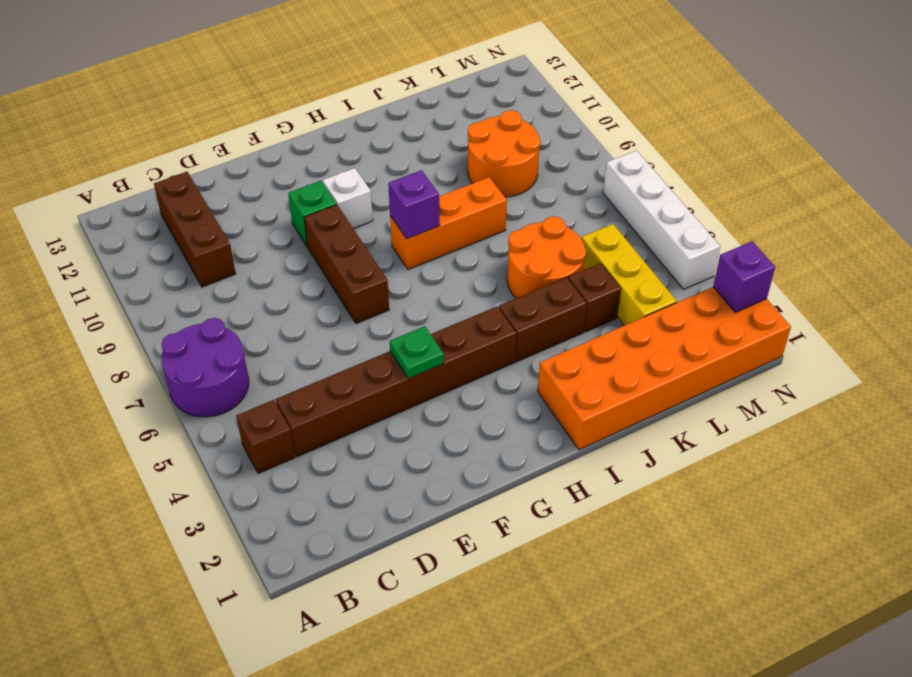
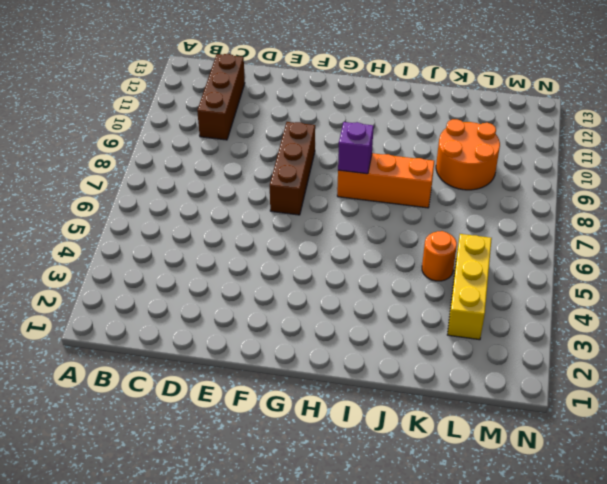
orange round brick K5 level 1 -> orange round brick J5:K6 level 1
none -> purple round brick A6:B7 level 1
none -> brown brick B4 level 1
none -> brown brick C4:H4 level 1

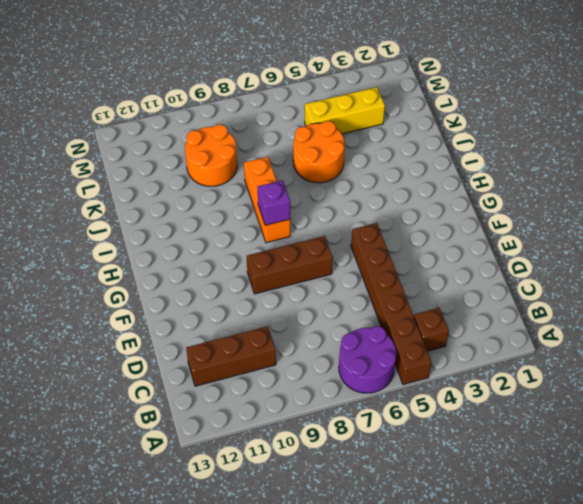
brown brick A5:F5 level 1 -> brown brick C4:H4 level 1
none -> green brick F10 level 1
none -> white brick G10 level 1
none -> orange brick I1:N2 level 1

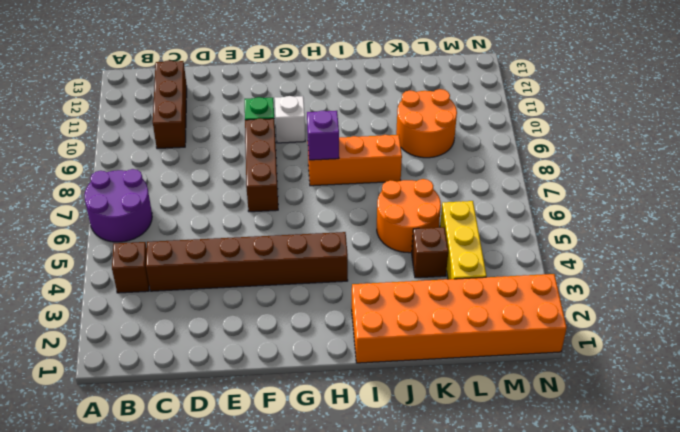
none -> brown brick I4:J4 level 1
none -> white brick N4:N7 level 1
none -> green plate F4 level 2

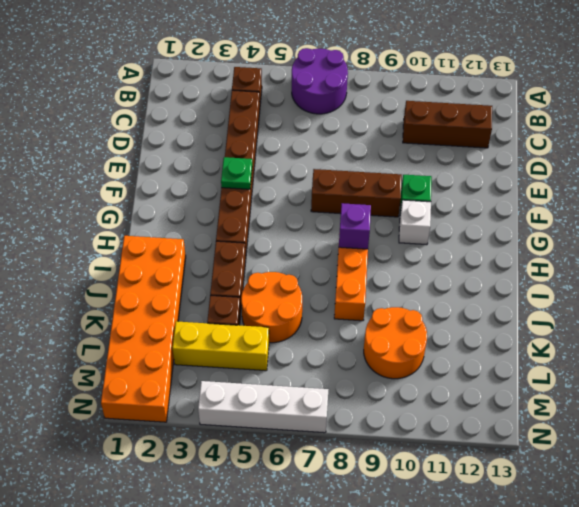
none -> purple brick N2 level 2

